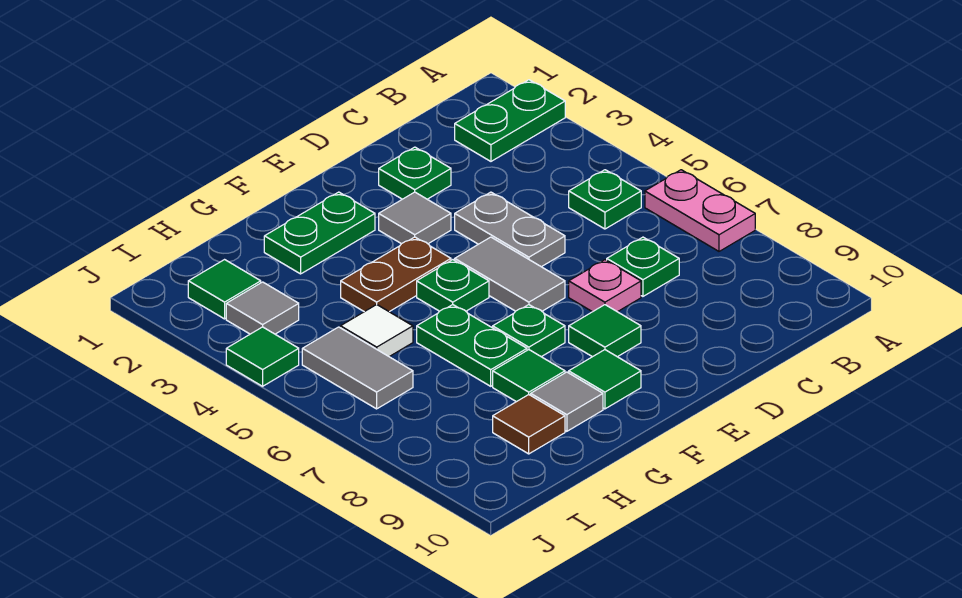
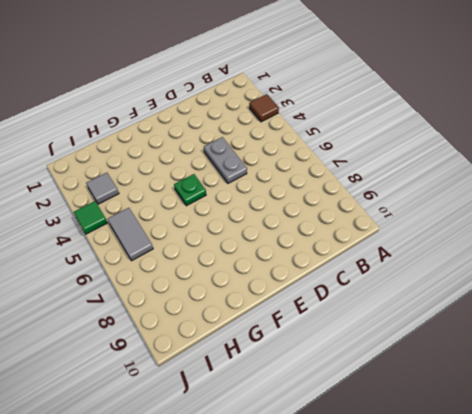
brown tile A3 level 1 -> brown tile H9 level 1
none -> green plate A2:B2 level 1
none -> pink plate A6:A7 level 1
none -> green plate B5 level 1

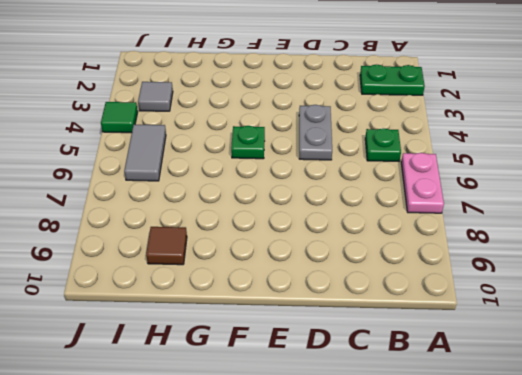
none -> green plate C7 level 1
none -> green plate D2 level 1
none -> pink plate D7 level 1

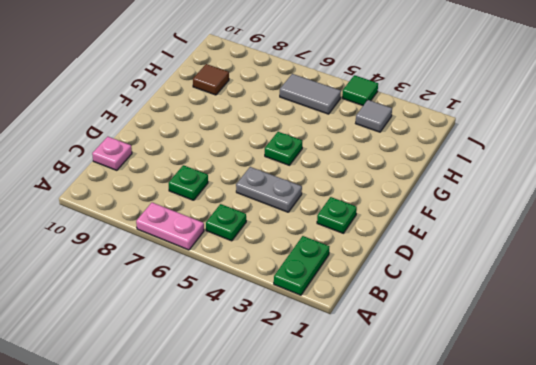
pink plate C10 level 1 -> pink plate D7 level 1
none -> grey tile E3 level 1
none -> grey tile E5:E6 level 1
none -> green tile E8 level 1

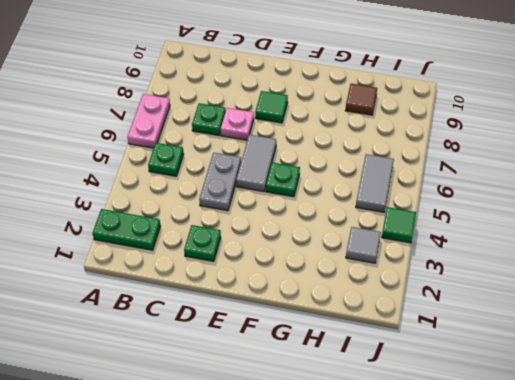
none -> grey tile E3 level 1
none -> green plate F2:G2 level 1
none -> brown plate F4:G4 level 1

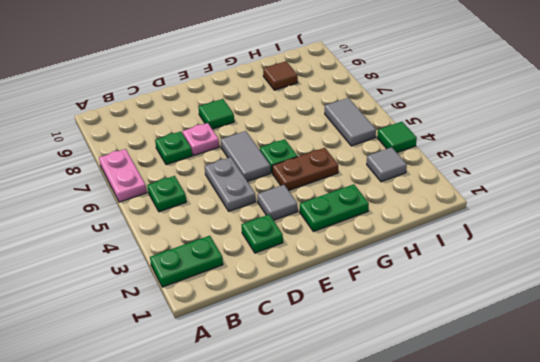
none -> green plate F7 level 1
none -> green tile F9 level 1
none -> green plate G6:G7 level 1

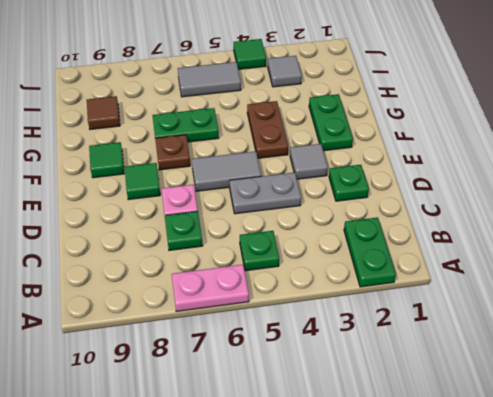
brown plate F7 level 1 -> green plate F7 level 1
none -> green plate F5 level 1
none -> green tile G8 level 1
none -> grey tile G9 level 1

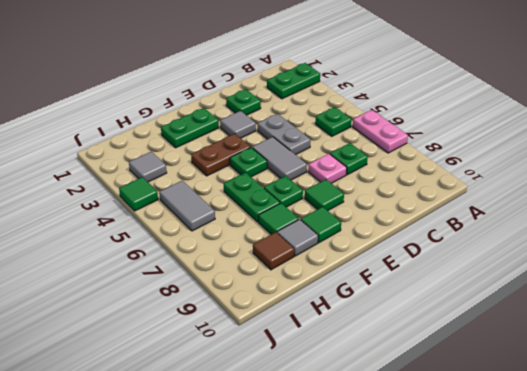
none -> white tile H5 level 1
none -> green tile I2 level 1

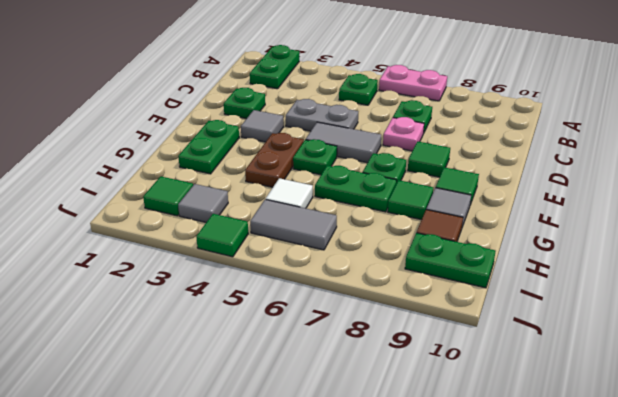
green plate I9:I10 level 1 -> none

